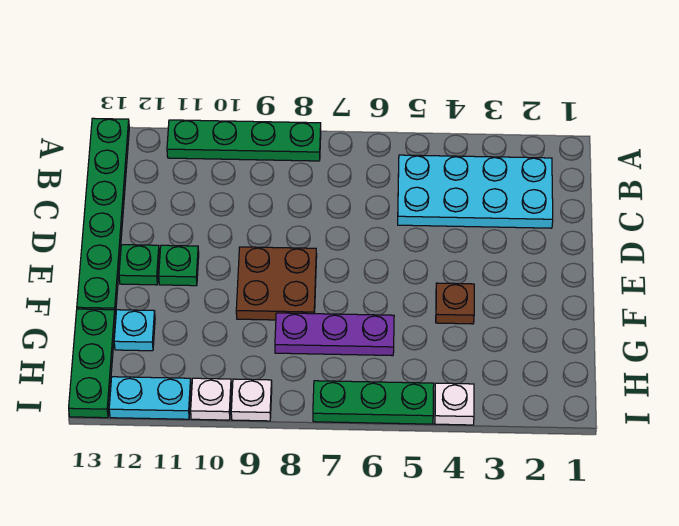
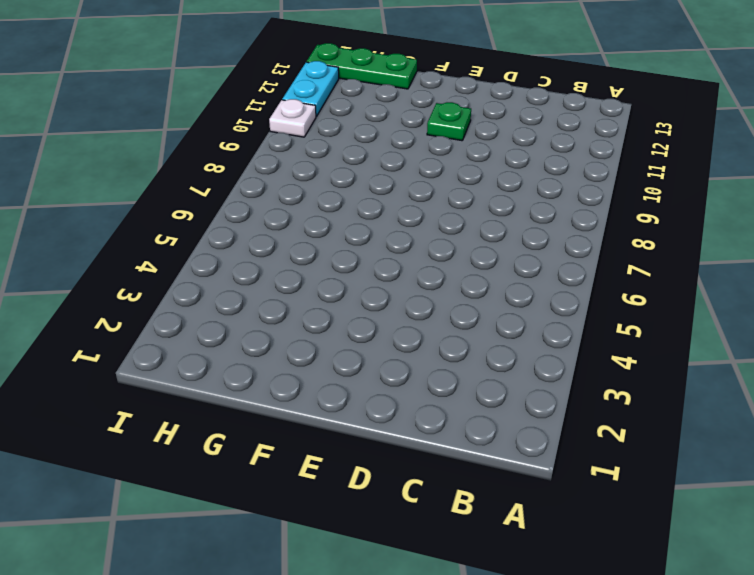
none -> green plate A8:A11 level 1
none -> green plate A13:F13 level 1
none -> cyan plate B2:C5 level 1

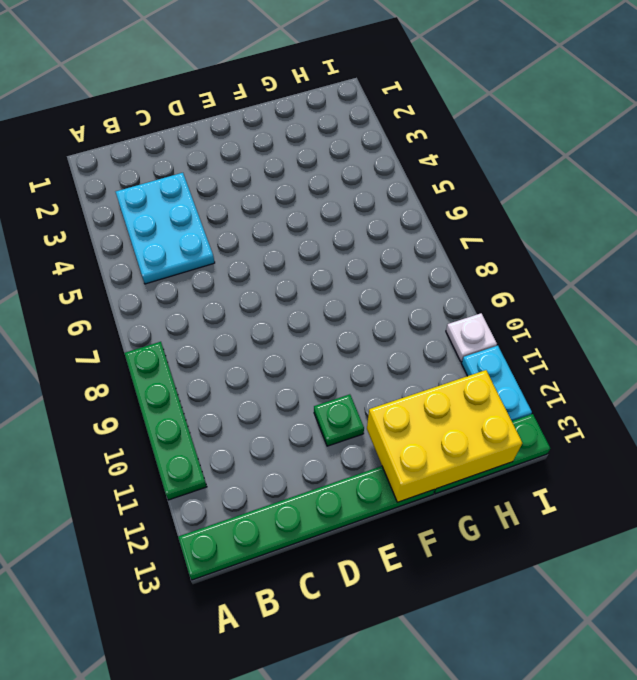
cyan plate B3:C5 level 1 -> cyan plate B2:C5 level 1
yellow brick F12:H13 level 2 -> none
none -> brown plate E8:F9 level 1
none -> green plate E12 level 1
none -> brown plate F4 level 1

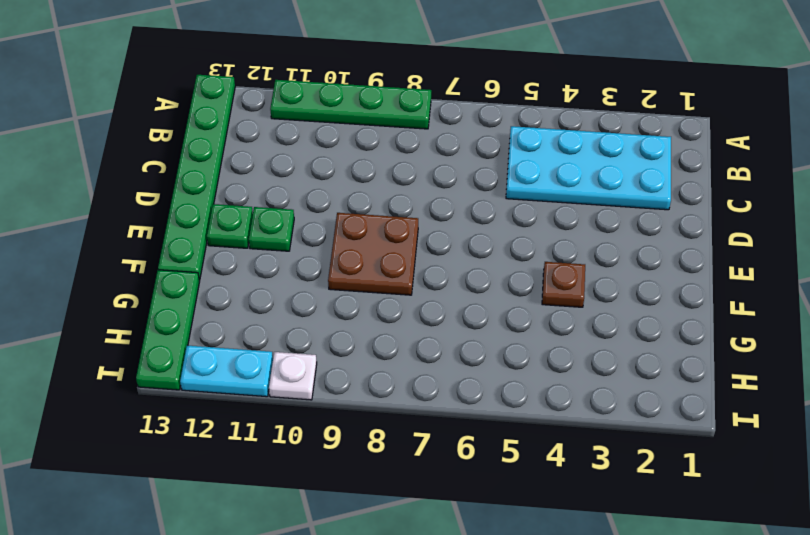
none -> purple plate G6:G8 level 1
none -> cyan plate G12 level 1
none -> white plate I4 level 1

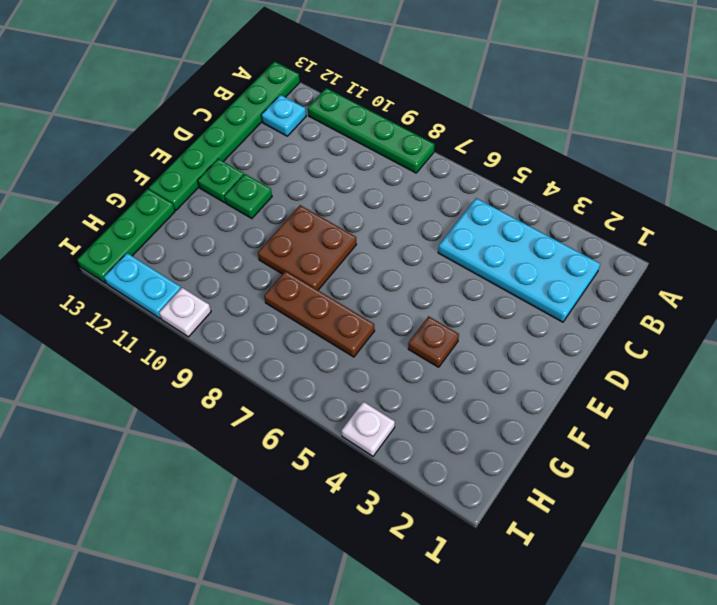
cyan plate B12 level 1 -> cyan plate G12 level 1
brown plate G6:G8 level 1 -> purple plate G6:G8 level 1
none -> green plate I5:I7 level 1
none -> white plate I9 level 1

